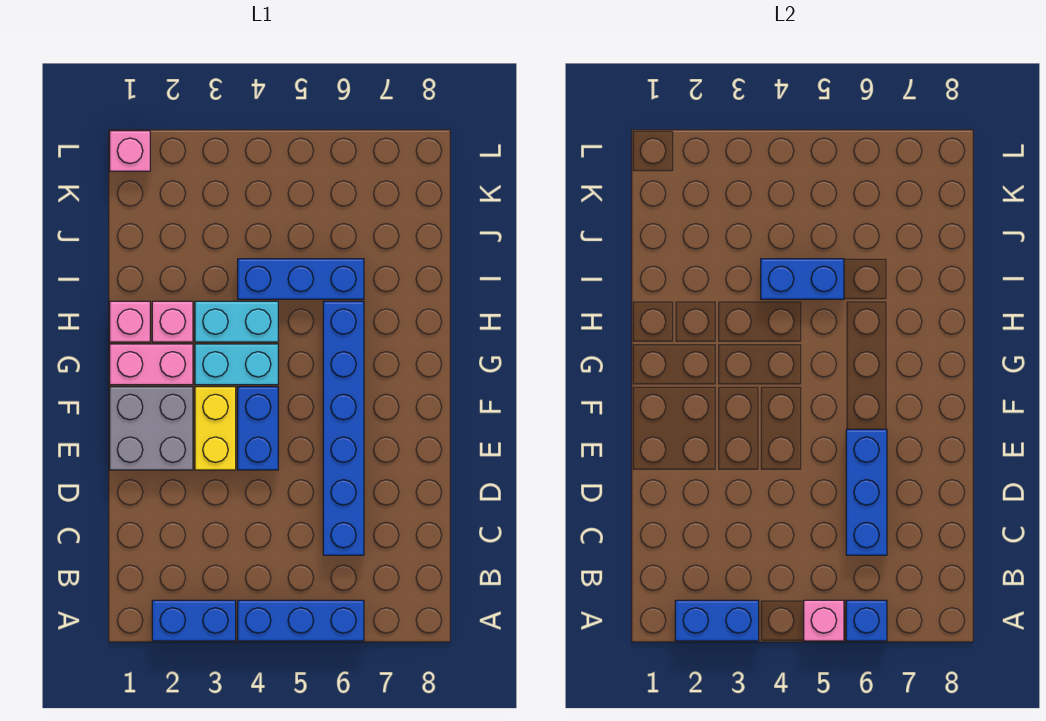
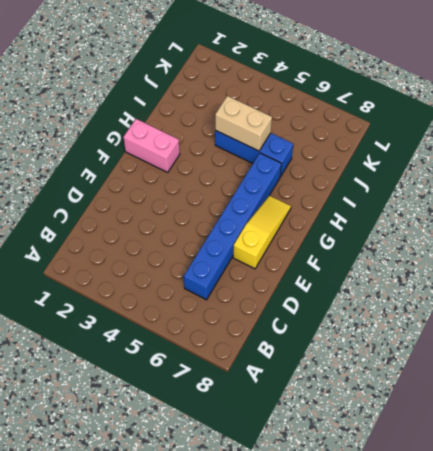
yellow slope E7:G7 level 1 top E -> none
tan brick I4:I5 level 2 -> blue brick I4:I5 level 2
none -> blue brick A2:A3 level 1
none -> blue brick A4:A6 level 1
none -> grey brick E1:F2 level 1

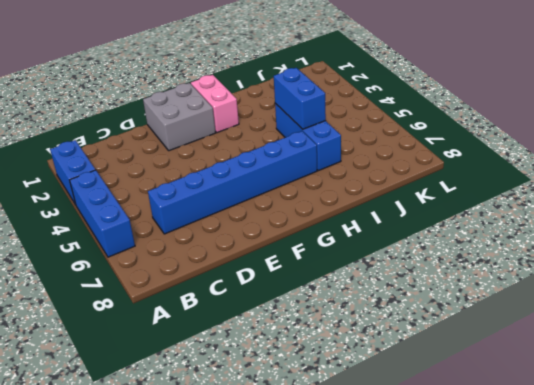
none -> yellow brick E3:F3 level 1
none -> blue brick E4:F4 level 1
none -> cyan brick G3:G4 level 1

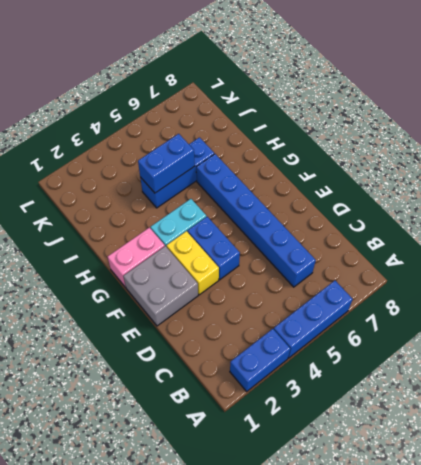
none -> pink brick H1 level 1
none -> pink brick H2 level 1
none -> cyan brick H3:H4 level 1

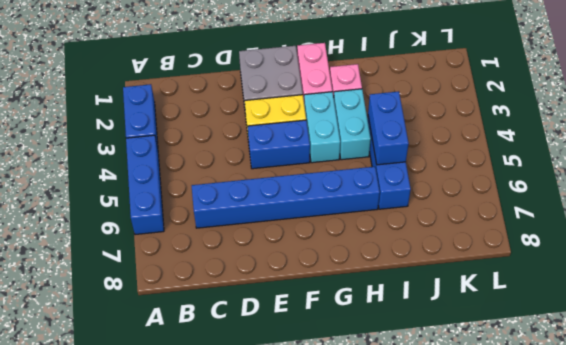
none -> pink brick H1 level 1
none -> pink brick L1 level 1
none -> blue brick A2:A3 level 2

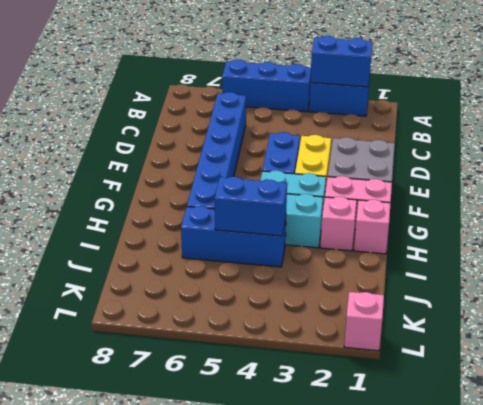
none -> pink brick A5 level 2
none -> blue brick A6 level 2
none -> blue brick C6:E6 level 2

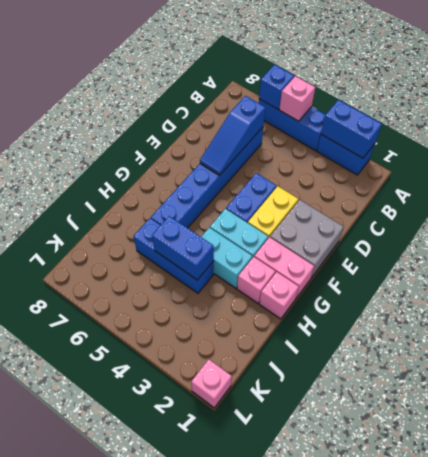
blue slope C6:E6 level 2 top C -> blue brick C6:E6 level 2

